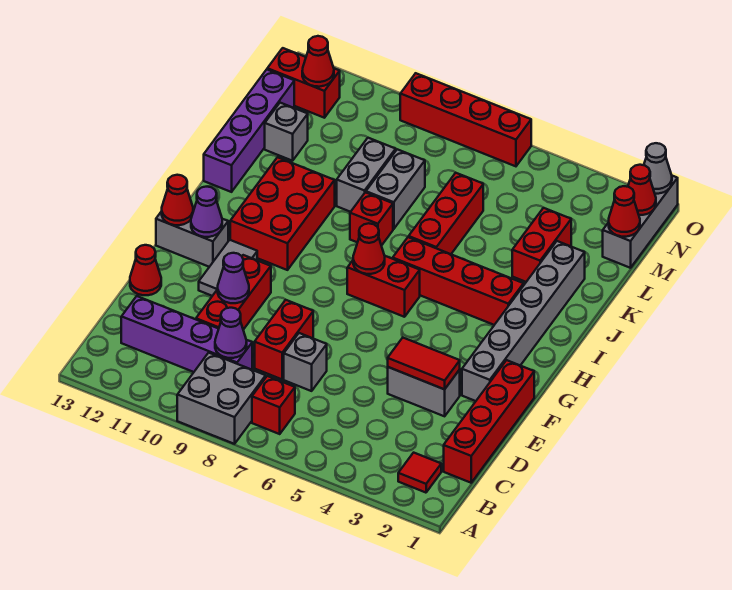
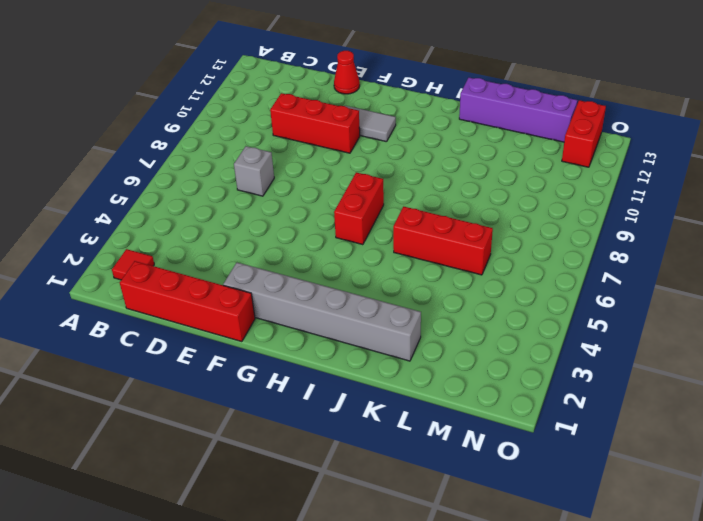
none -> grey brick A8:B9 level 1
none -> red brick B7 level 1
none -> purple brick C9:C12 level 1
none -> red brick D8:E8 level 1

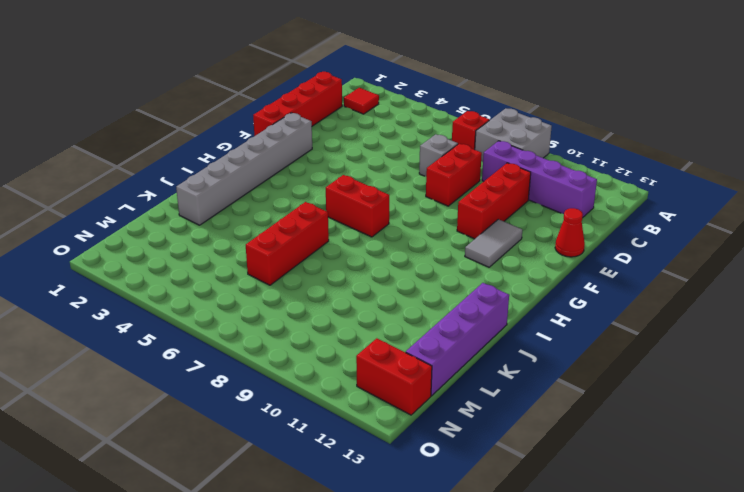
none -> grey brick E3:E4 level 1
none -> grey brick G12:G13 level 1
none -> red brick H10:J11 level 1
none -> red brick I3:I6 level 1

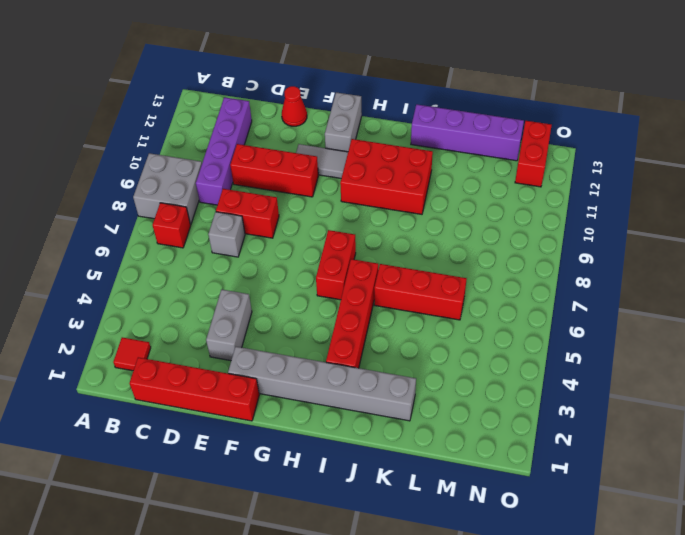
none -> red brick J8 level 1
none -> red brick K3:L3 level 1
none -> grey brick K8:L8 level 1
none -> grey brick K9:L9 level 1

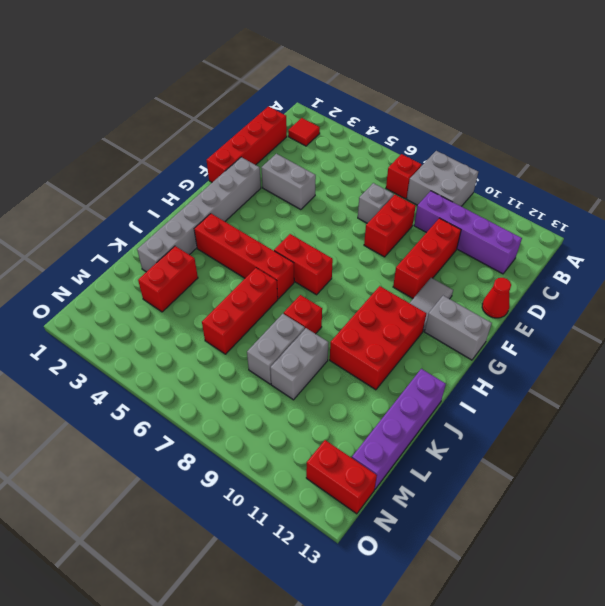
none -> grey brick L12 level 1
none -> grey brick M1:O1 level 1
none -> red brick O6:O9 level 1
none -> purple cone C9 level 2

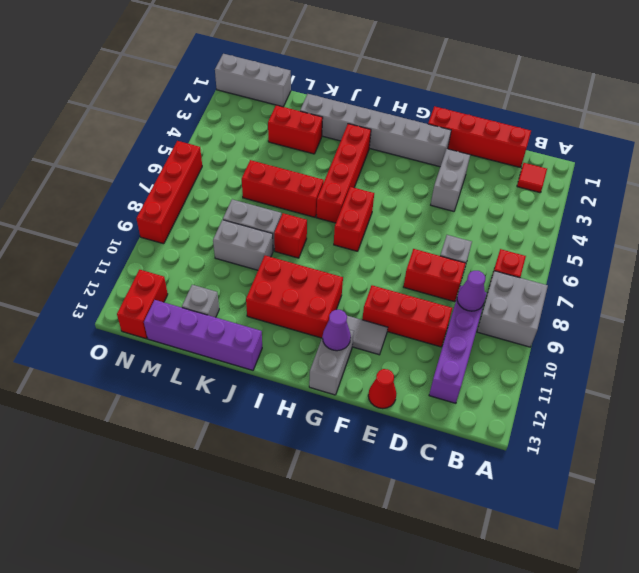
none -> red tile E3:E4 level 2
none -> purple cone E10 level 2
none -> red cone G13 level 2
none -> red cone H7 level 2

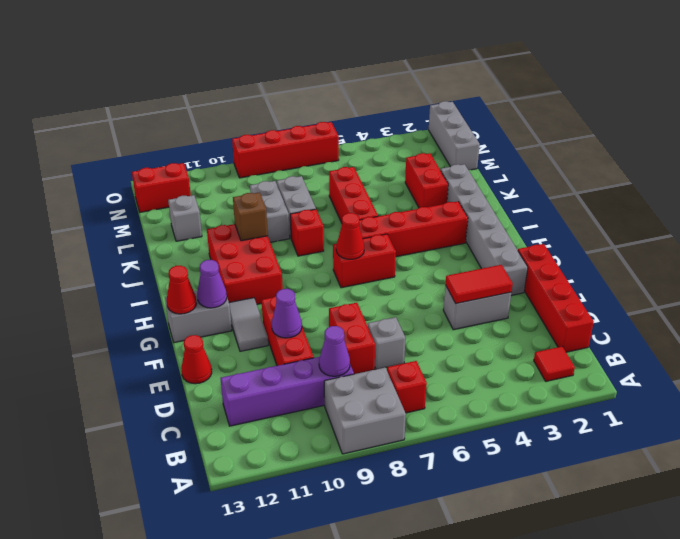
brown brick J10 level 2 -> none
none -> purple brick J13:M13 level 1
none -> red cone M1 level 2
none -> red cone N1 level 2
none -> red cone N12 level 2

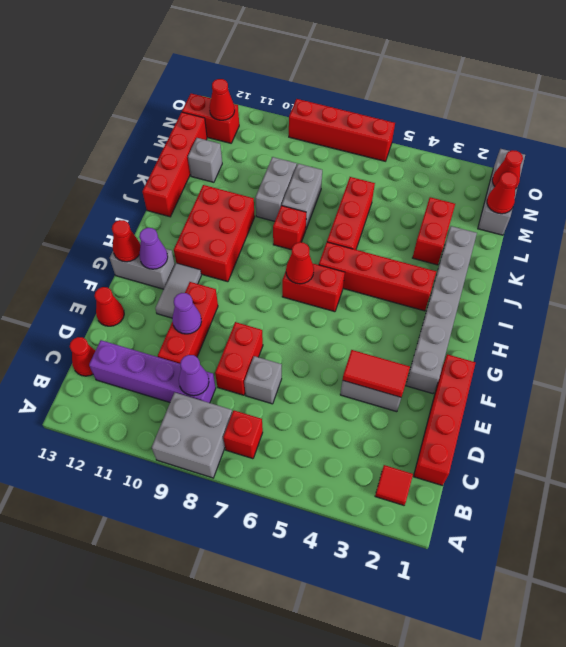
red cone C13 level 1 -> none
red brick J13:M13 level 1 -> purple brick J13:M13 level 1
none -> grey cone O1 level 2

